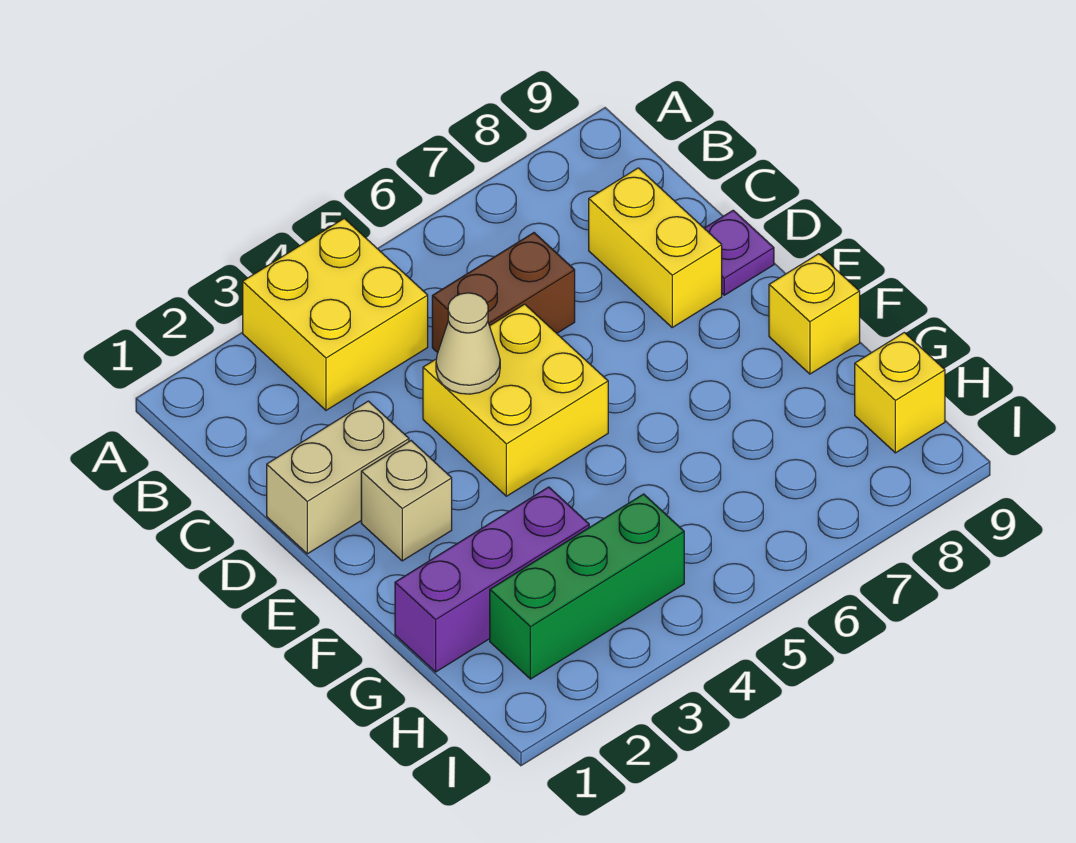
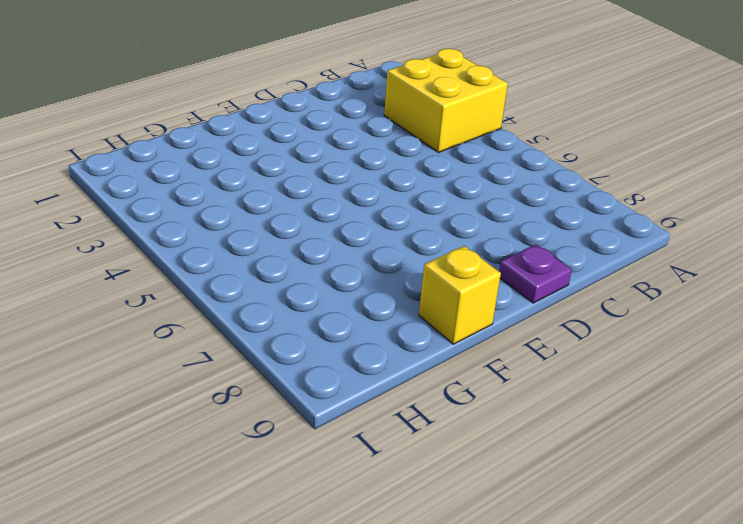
none -> brown brick C5:C6 level 1
none -> yellow brick C8:D8 level 1
none -> tan brick D1:D2 level 1

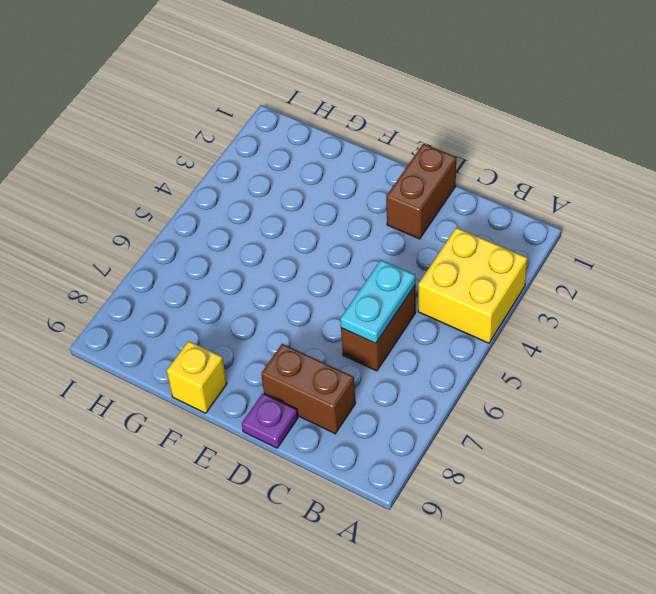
cyan plate C5:C6 level 2 -> none
brown brick C8:D8 level 1 -> yellow brick C8:D8 level 1
brown brick D1:D2 level 1 -> tan brick D1:D2 level 1
none -> yellow brick D4:E5 level 1
none -> tan brick E2 level 1
none -> purple brick G1:G3 level 1

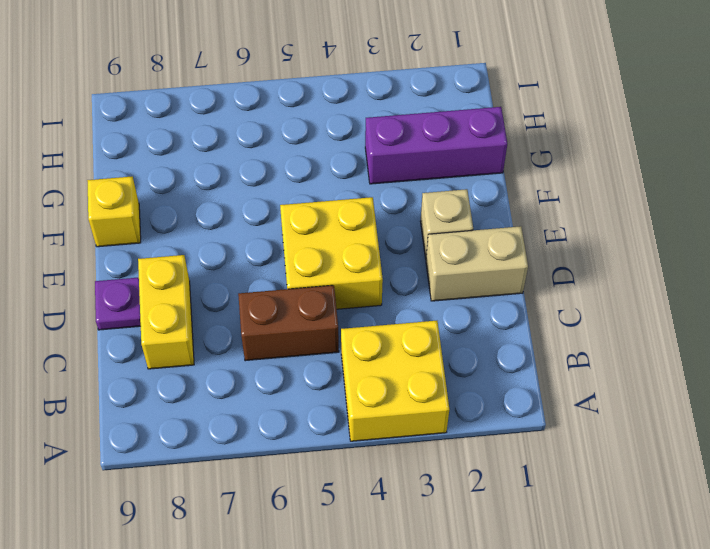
none -> green brick H2:H4 level 1
none -> yellow brick H9 level 1
none -> tan cone D4 level 2

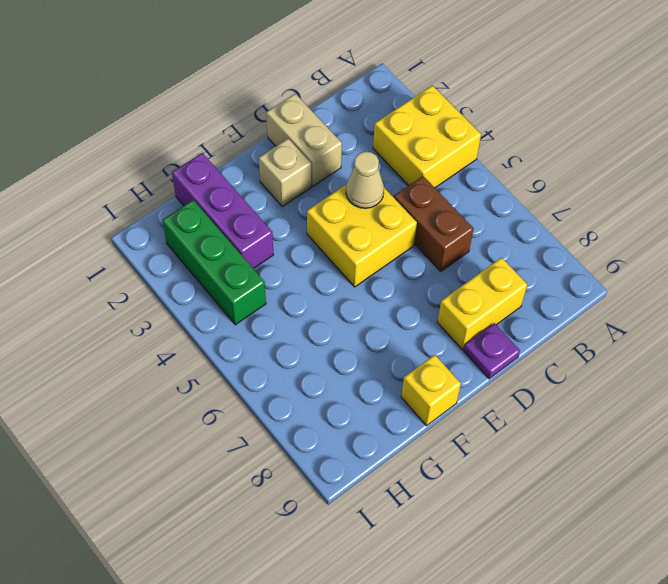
none -> yellow brick H9 level 1

